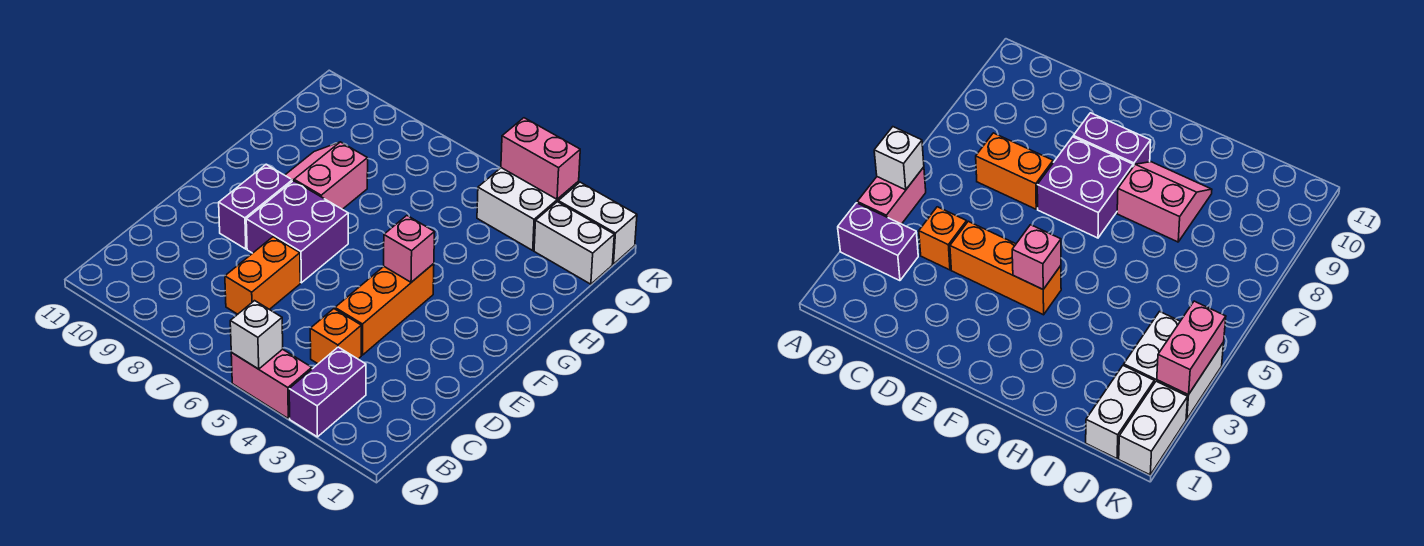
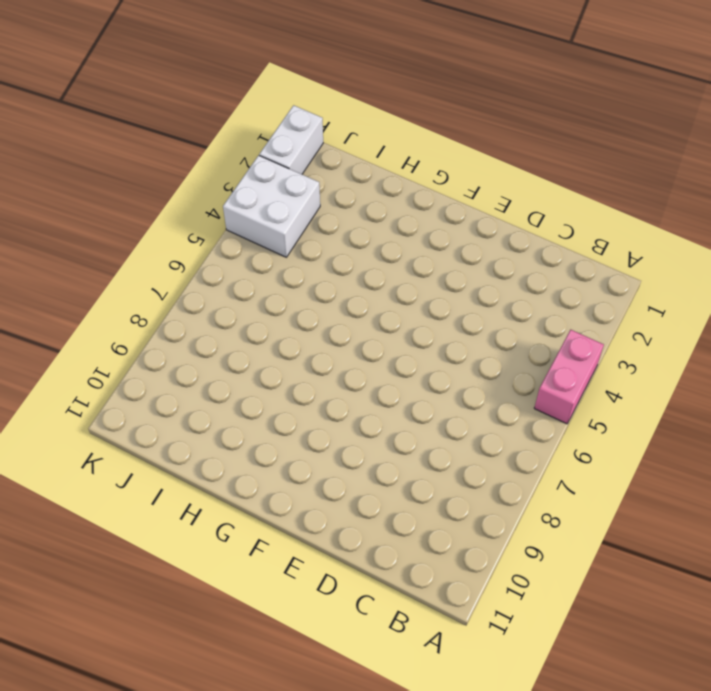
none -> purple brick A3:B3 level 1
none -> orange brick C4 level 1
none -> orange brick C7:D7 level 1

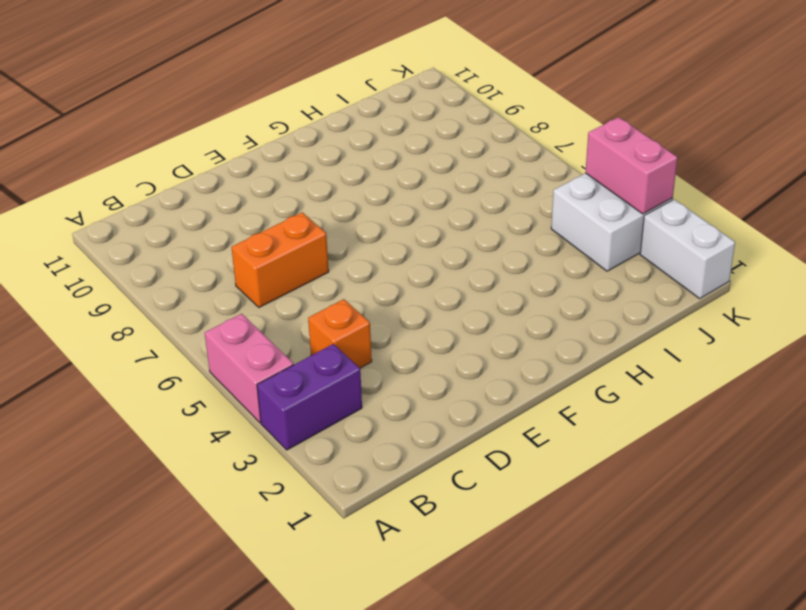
none -> orange brick D4:F4 level 1
none -> purple brick E7:F8 level 1
none -> purple brick E9:F9 level 1

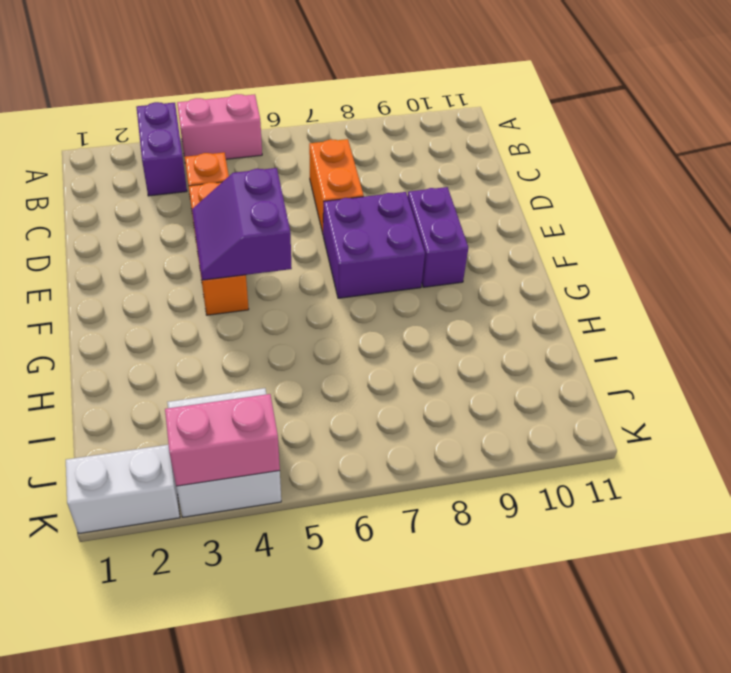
purple slope E4:F5 level 2 top 5 -> pink brick F4 level 2
none -> pink slope G8:H9 level 1 top 8
none -> white brick J1:J2 level 1
none -> white brick A5 level 2

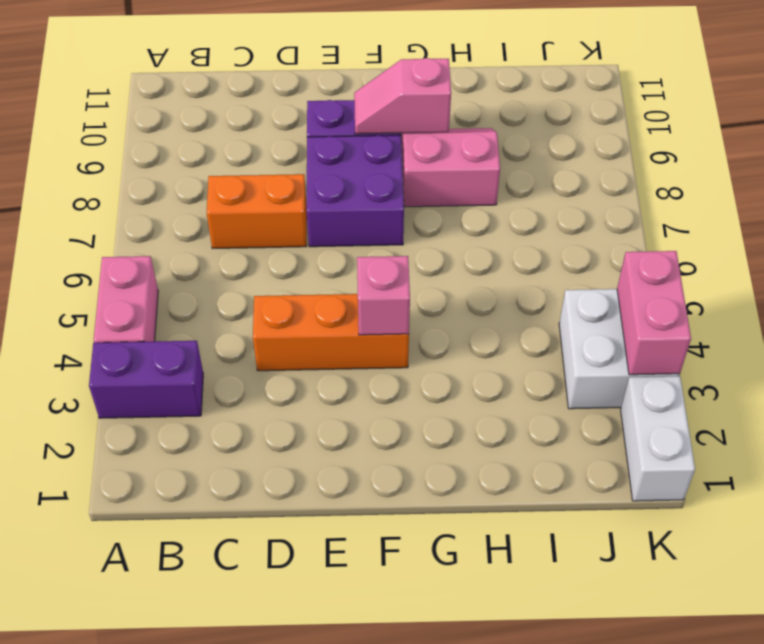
pink slope F9:G9 level 2 top G -> none
none -> orange brick C4 level 1
none -> white brick J1:J2 level 1
none -> white brick A5 level 2

